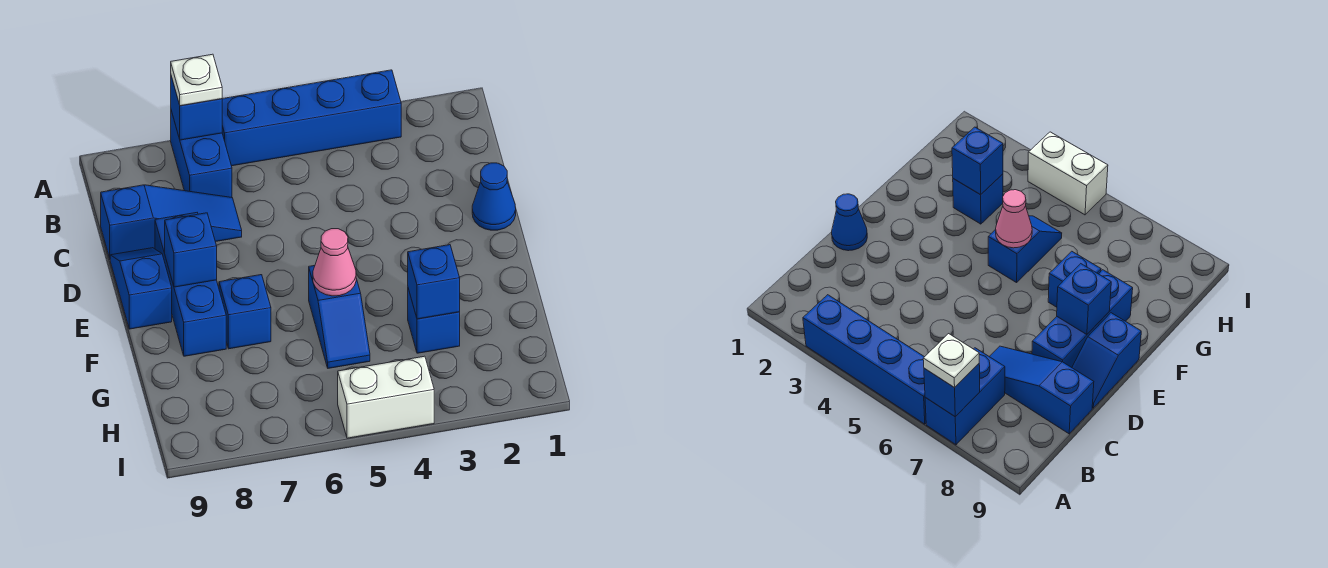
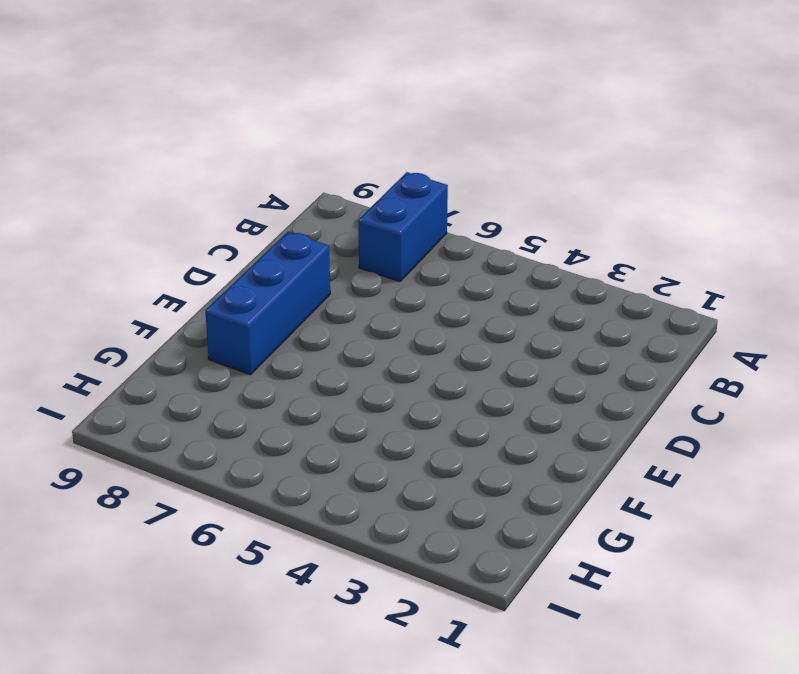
none -> blue brick A3:A6 level 1
none -> blue slope C7:C9 level 1 top 9
none -> blue cone D1 level 1

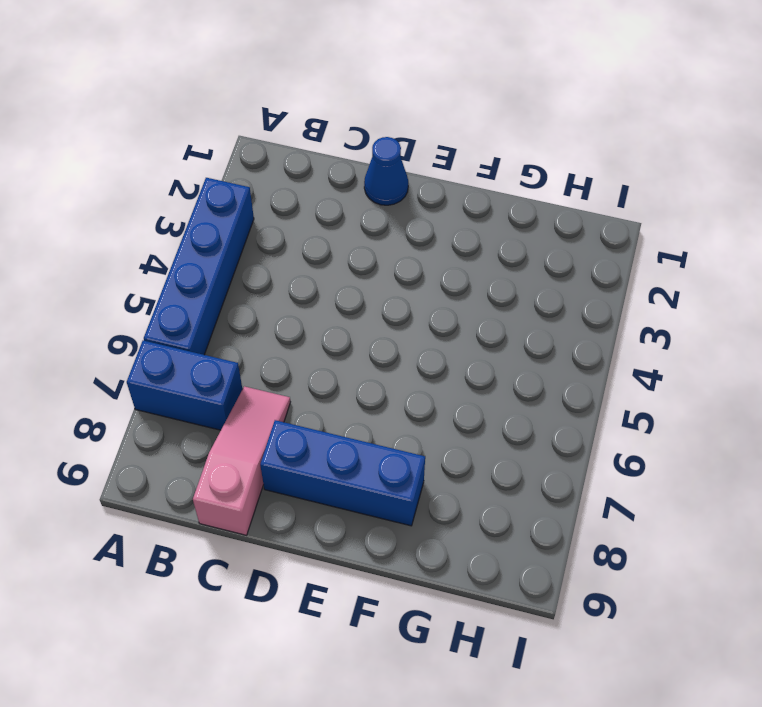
pink slope C7:C9 level 1 top 9 -> blue slope C7:C9 level 1 top 9
none -> blue slope D9:E9 level 1 top E
none -> blue slope F5:G5 level 1 top F
none -> blue brick F7 level 1

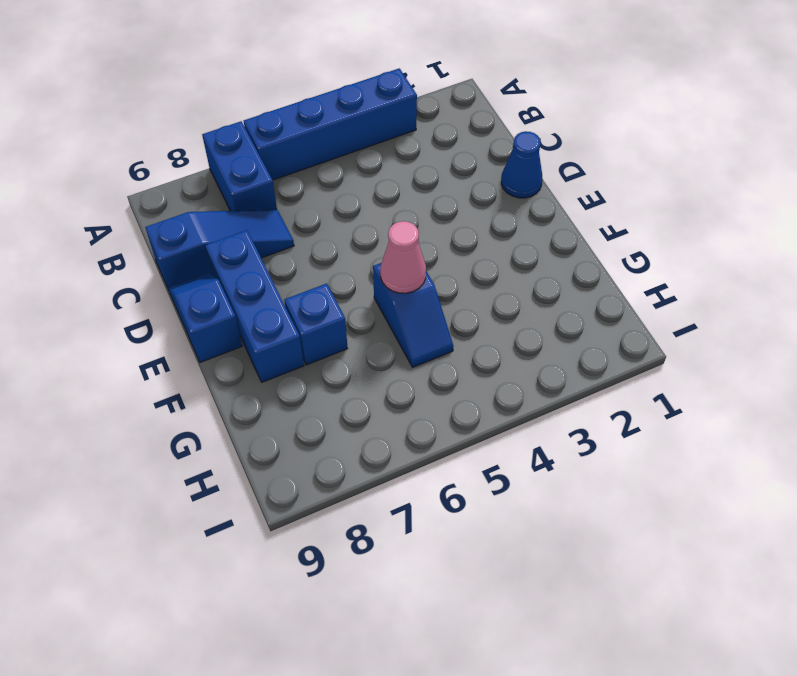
none -> blue brick G3 level 1
none -> white brick I4:I5 level 1
none -> blue brick A7 level 2

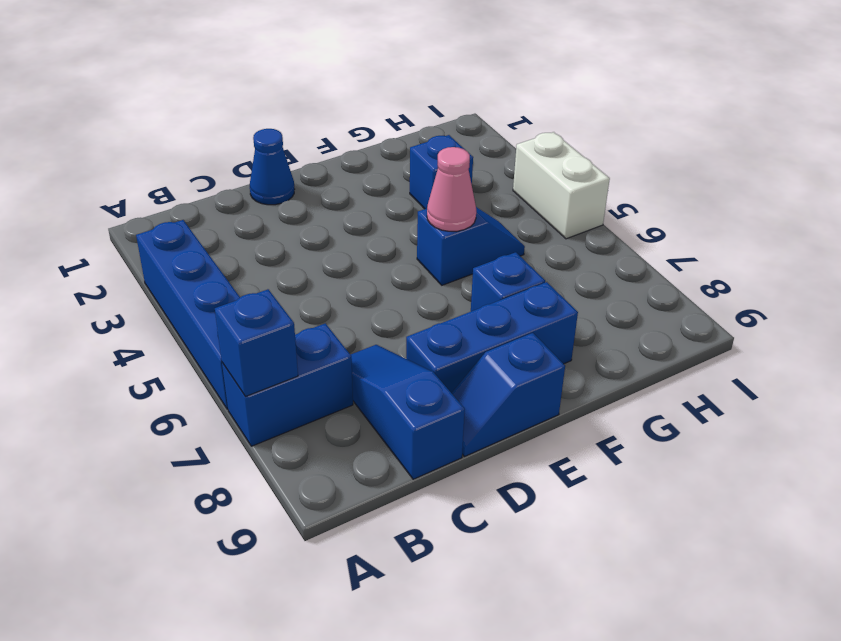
none -> blue brick E8 level 2
none -> blue brick G3 level 2
none -> white plate A7 level 3

